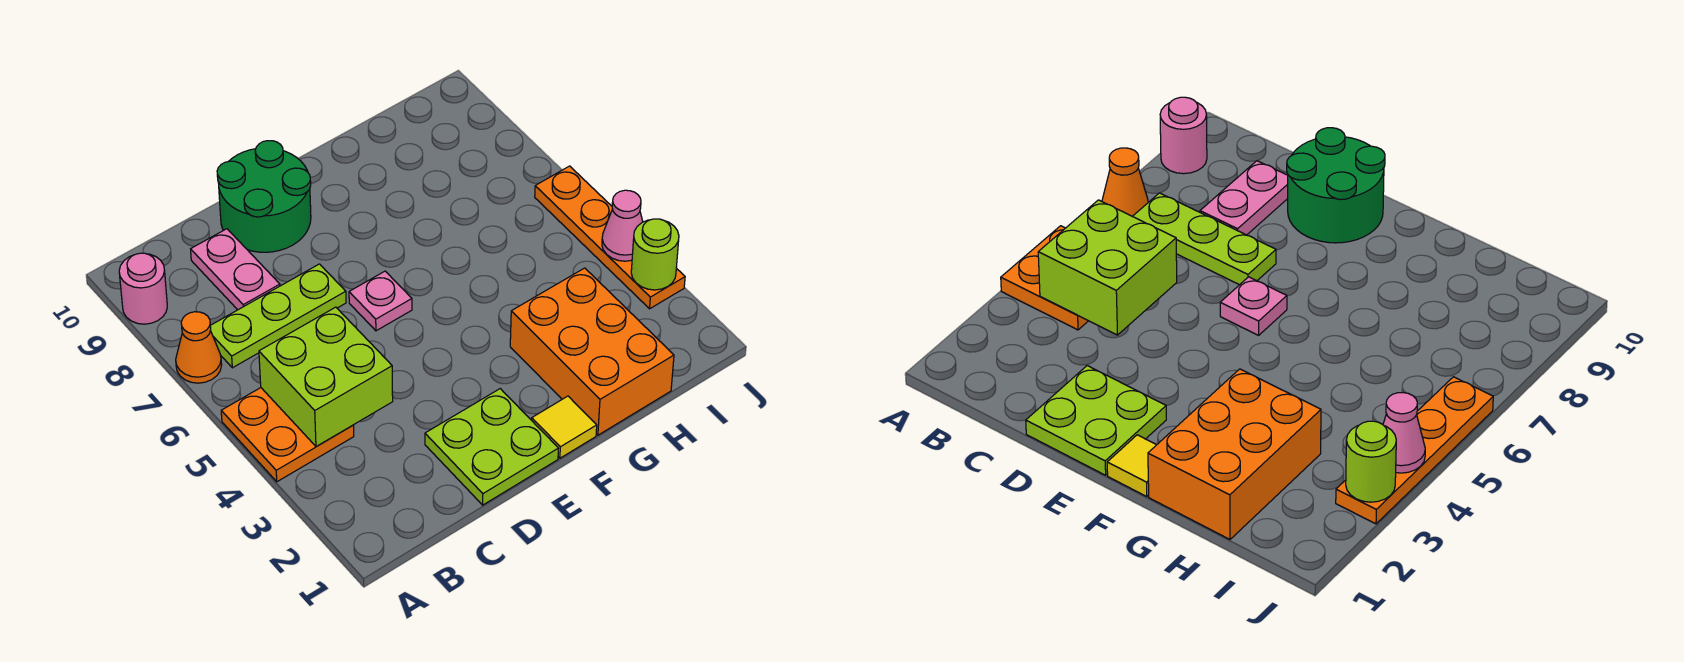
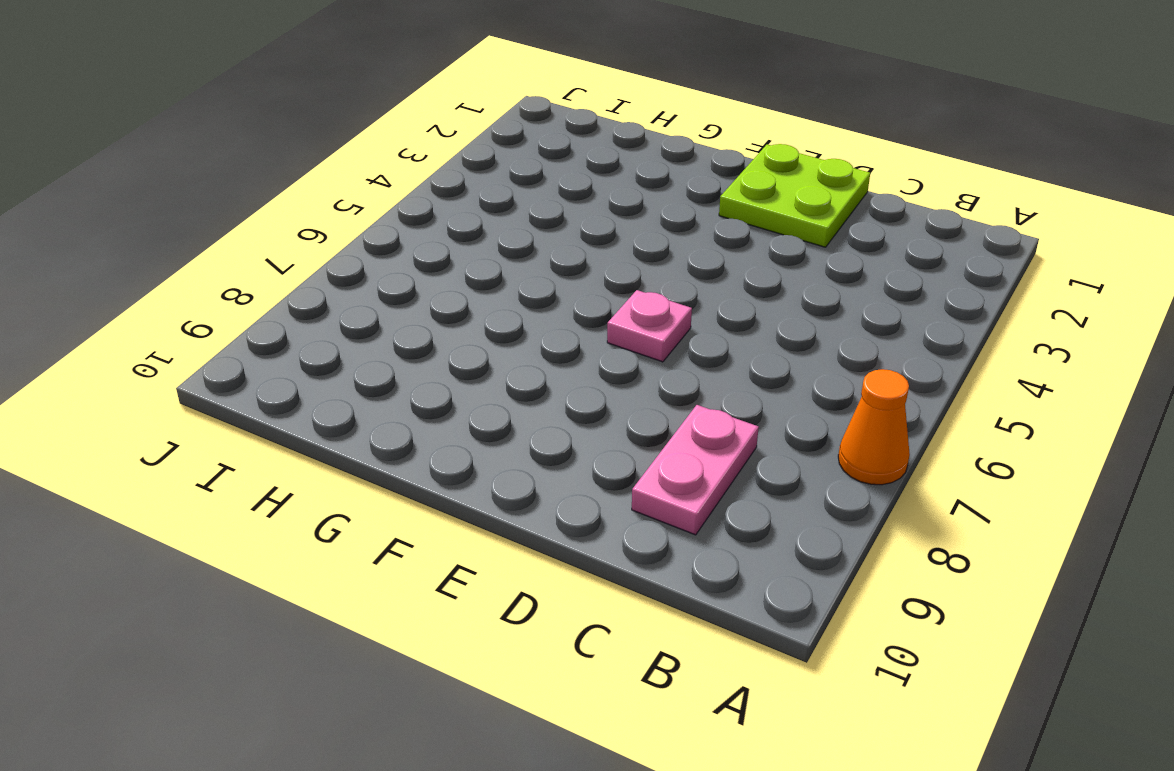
none -> orange plate A4:B5 level 1
none -> pink round brick A9 level 1
none -> lime plate B7:D7 level 1

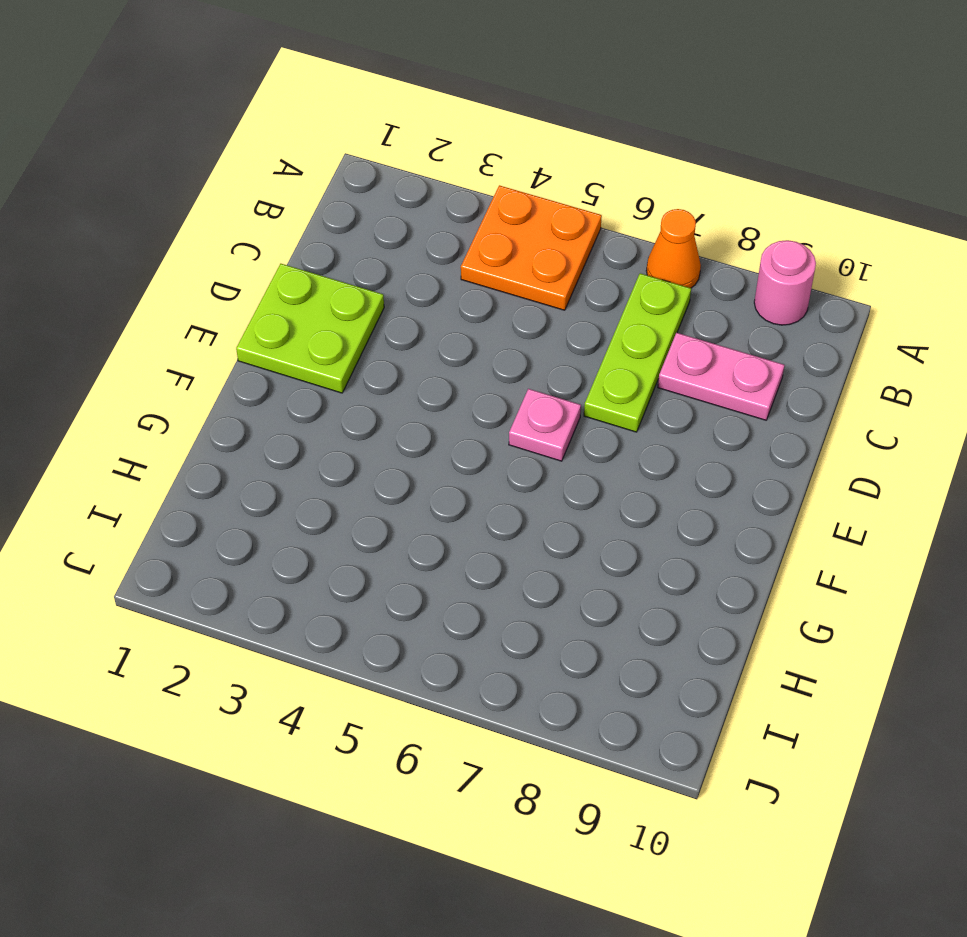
none -> green round brick D9:E10 level 1
none -> yellow tile F1 level 1
none -> orange brick G1:H3 level 1

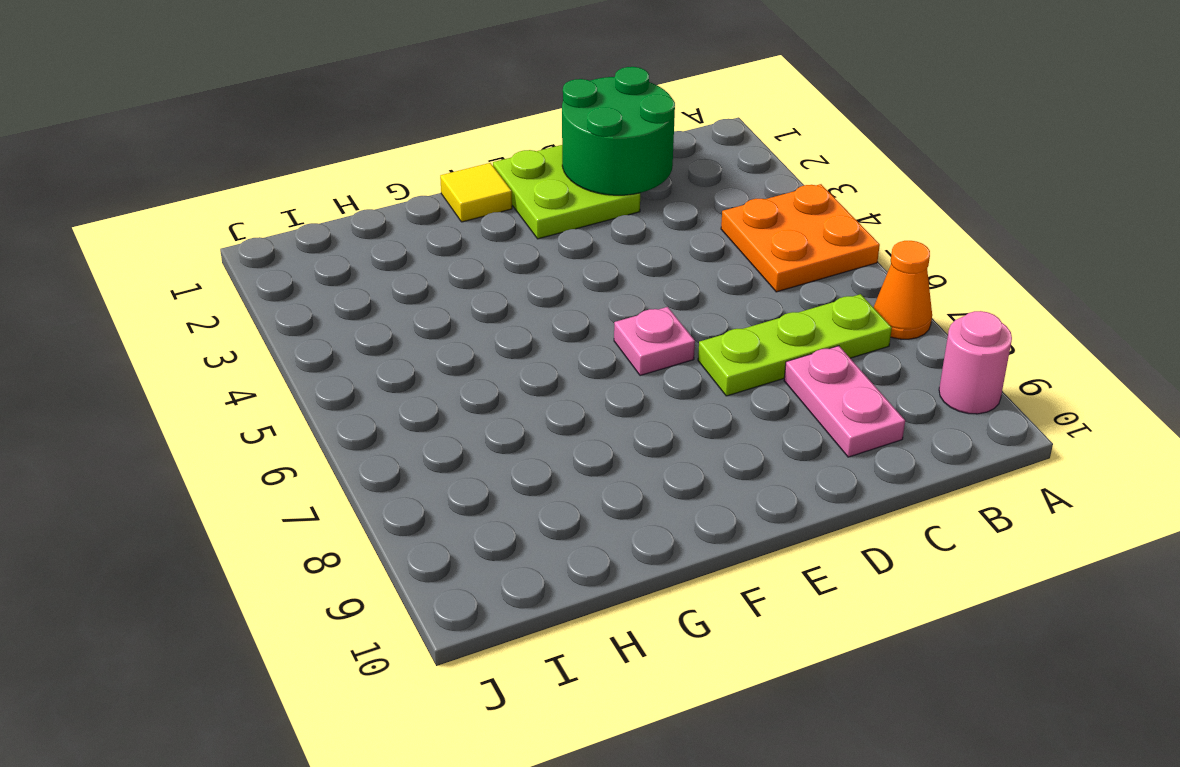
green round brick C1:D2 level 2 -> green round brick D9:E10 level 1
none -> orange brick G1:H3 level 1
none -> orange plate J3:J6 level 1
none -> lime brick B4:C5 level 2

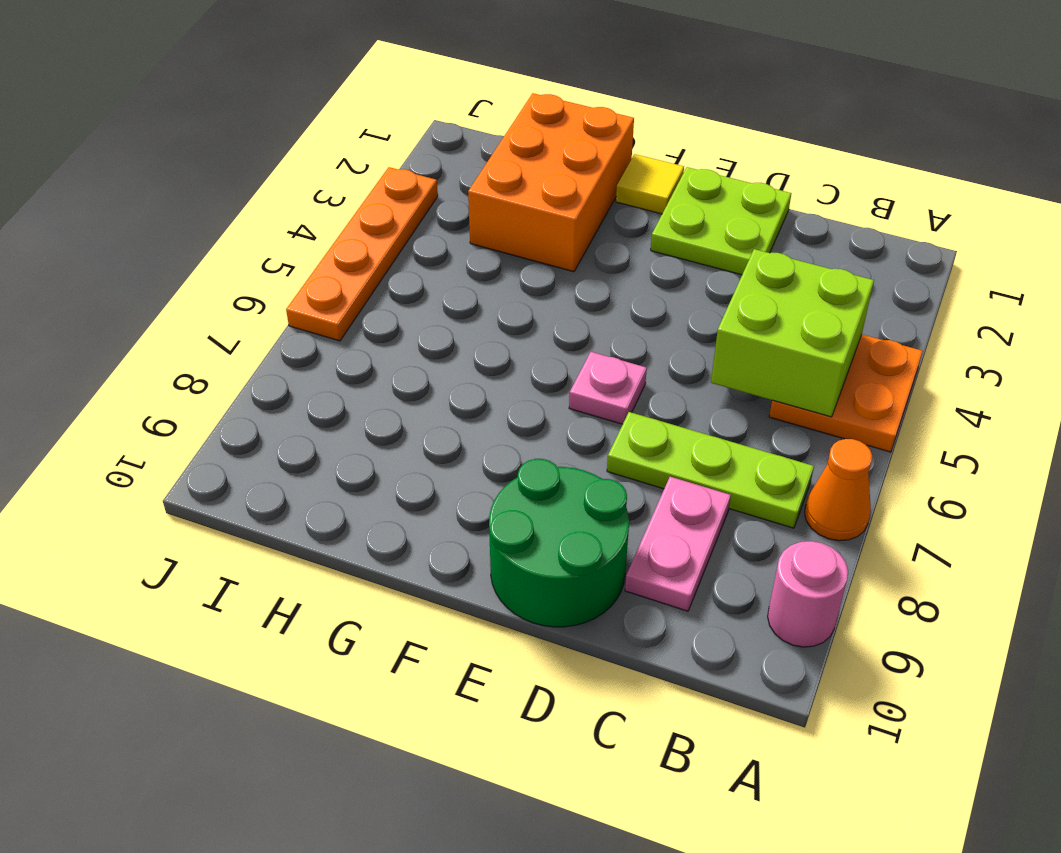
none -> lime round brick J3 level 2
none -> pink cone J4 level 2

